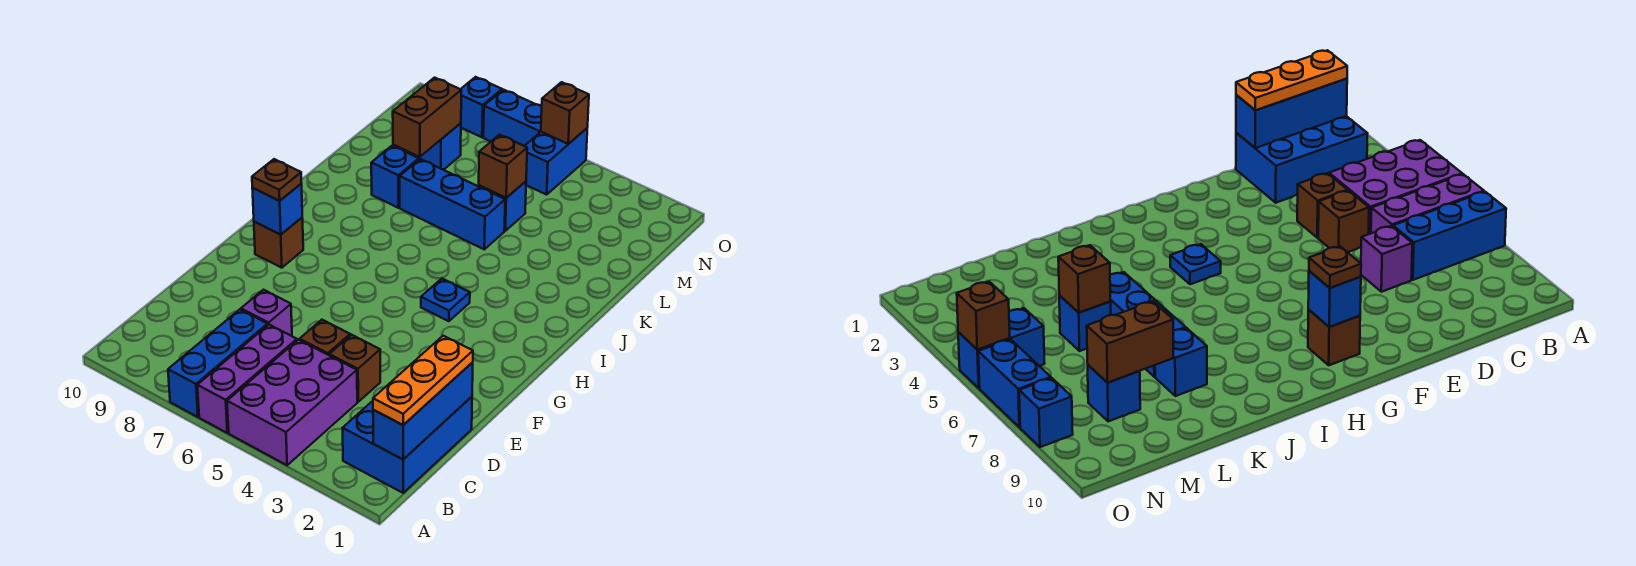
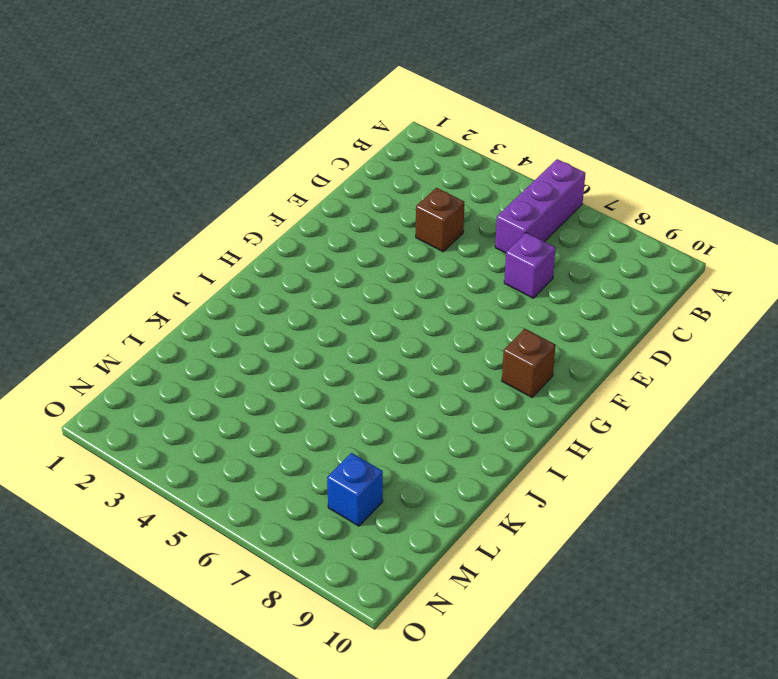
none -> purple brick A4:C5 level 1
none -> blue brick A7:C7 level 1
none -> blue brick B1:D2 level 1

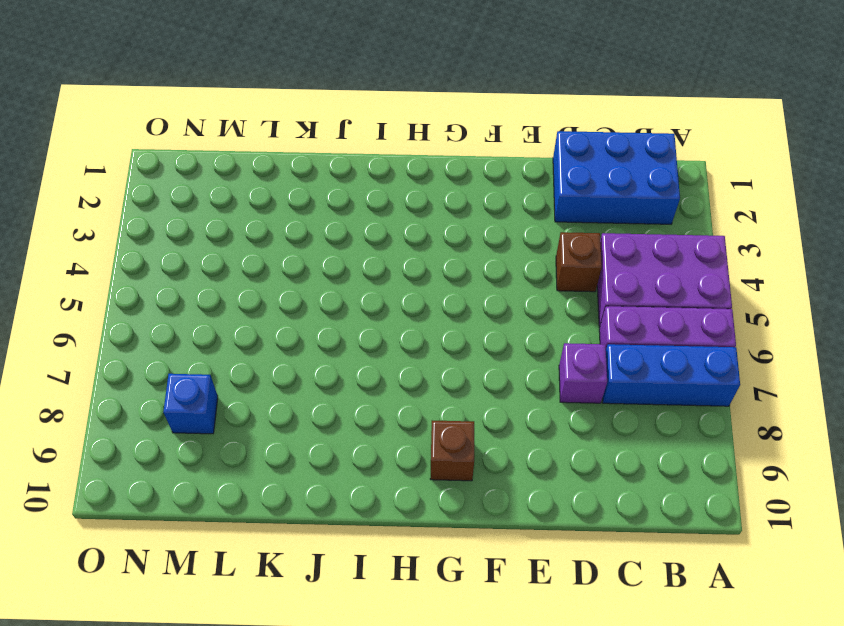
none -> brown brick D5 level 1
none -> blue plate H4 level 1
none -> blue brick K5:K7 level 1

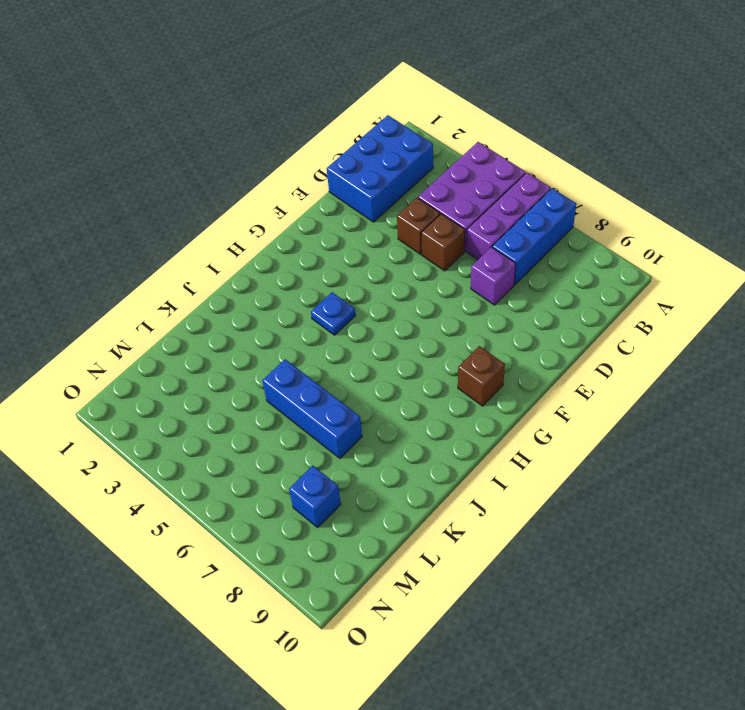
none -> blue brick K8 level 1
none -> blue brick L5 level 1
none -> blue brick N5:O5 level 1

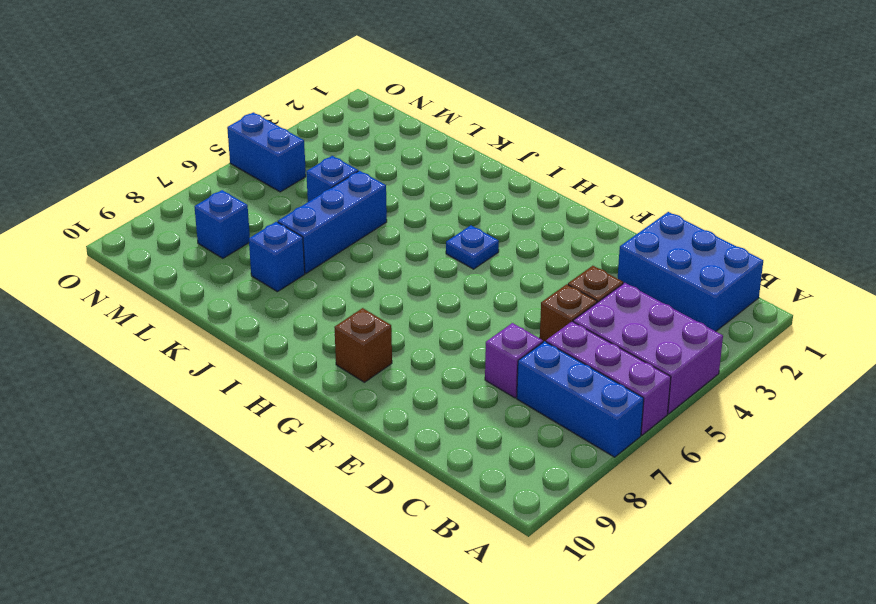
none -> blue brick O6:O7 level 1
none -> blue brick O8 level 1
none -> blue brick B1:D1 level 2

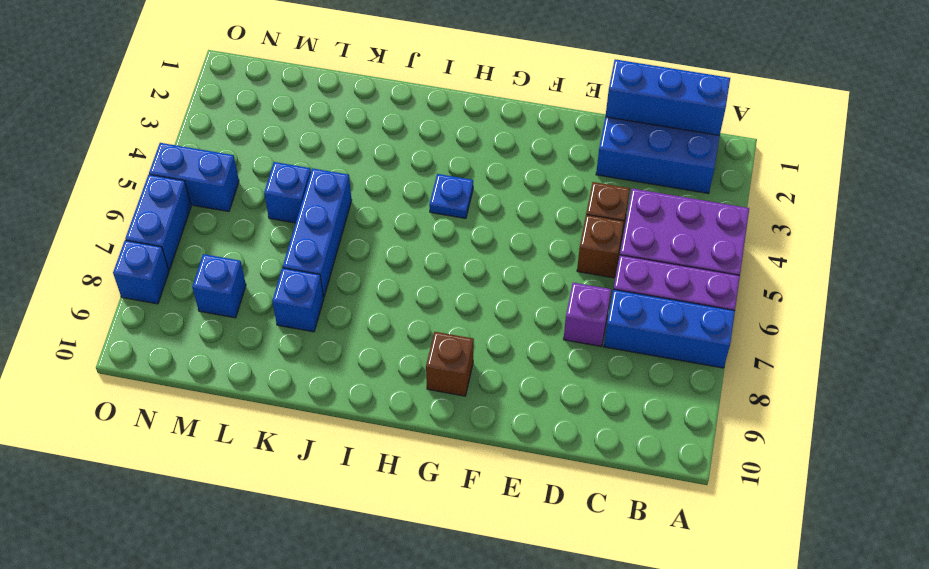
none -> blue brick G9 level 2
none -> brown brick L5 level 2
none -> brown brick L8:M8 level 2

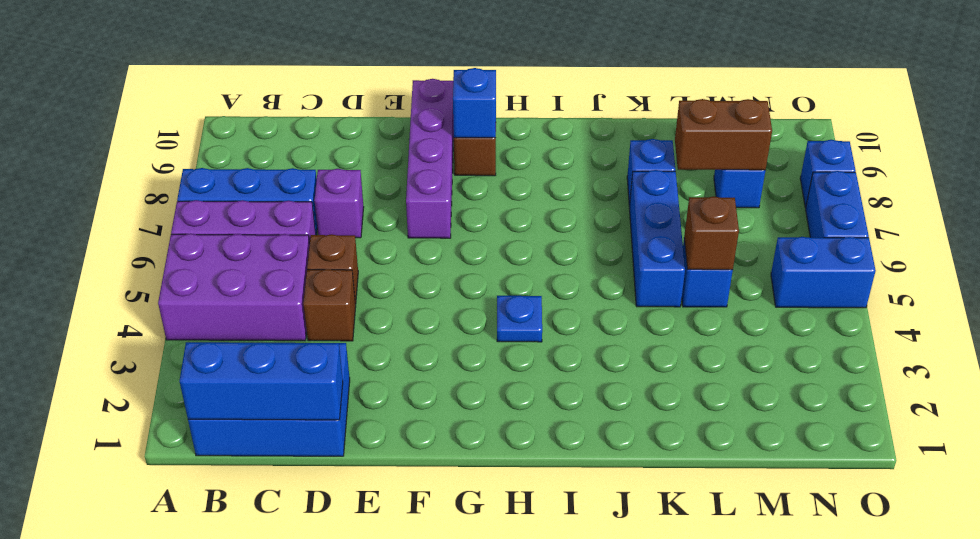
purple brick F7:F10 level 1 -> none
none -> brown brick O5 level 2
none -> orange plate B1:D1 level 3
none -> brown plate G9 level 3

